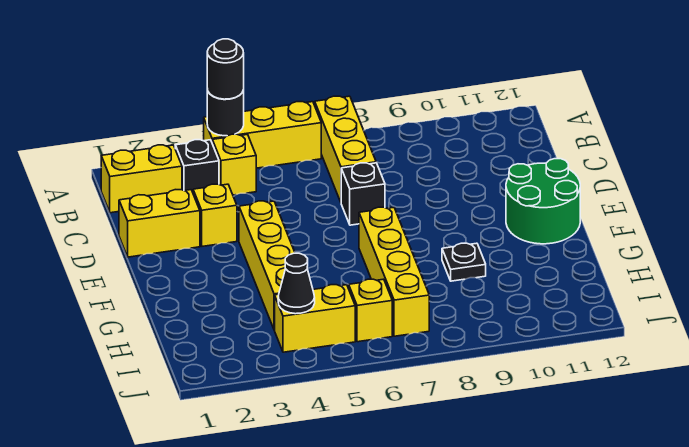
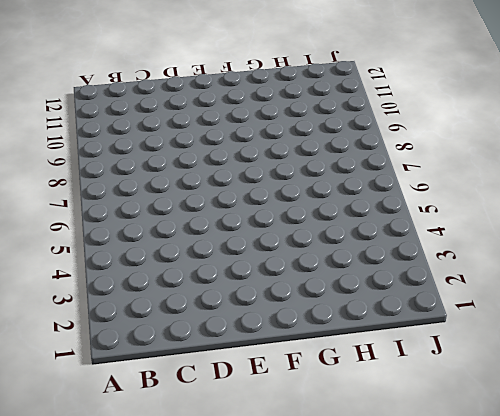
none -> yellow brick A4:A6 level 1
none -> yellow brick A7:C7 level 1
none -> yellow brick B1:B2 level 1

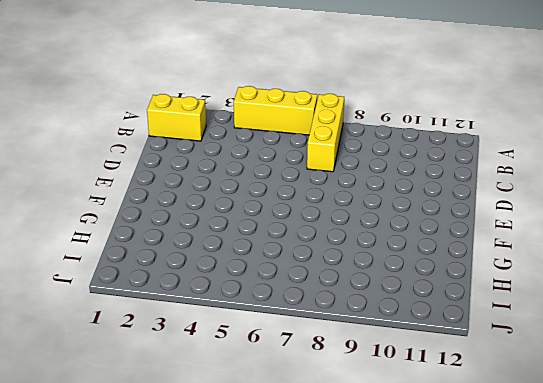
none -> black brick B3 level 1
none -> yellow brick B4 level 1
none -> yellow brick D1:D2 level 1

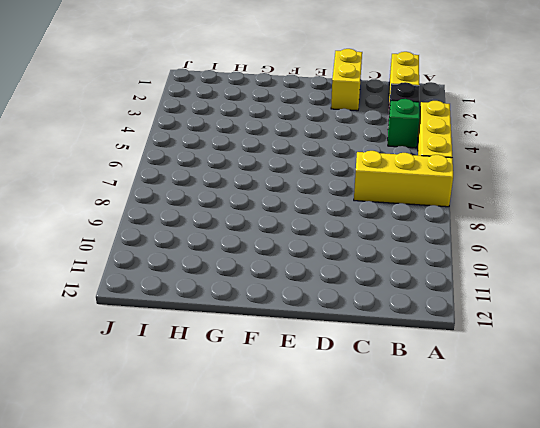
green brick B4 level 1 -> yellow brick B4 level 1
none -> yellow brick D3 level 1
none -> black brick D7 level 1
none -> yellow brick E4:H4 level 1

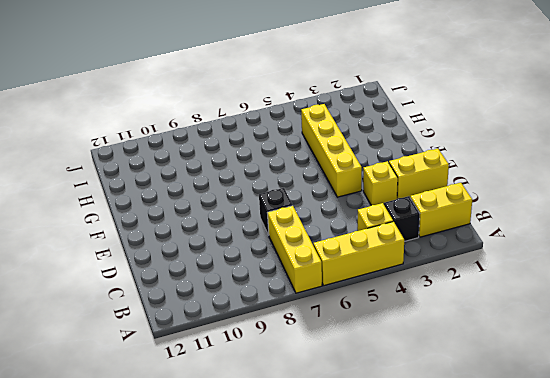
none -> green round brick E11:F12 level 1
none -> yellow brick F7:I7 level 1
none -> black plate G9 level 1

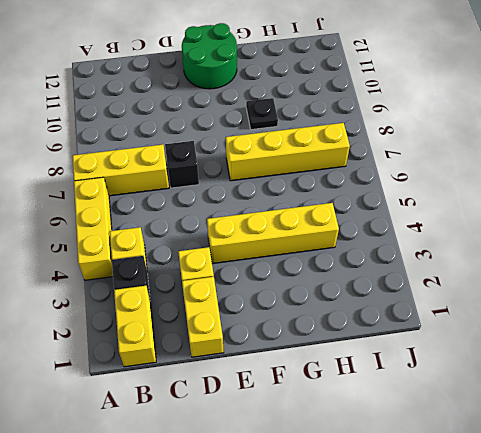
none -> yellow brick I4:I5 level 1
none -> yellow brick I6 level 1
none -> black round brick A4 level 2

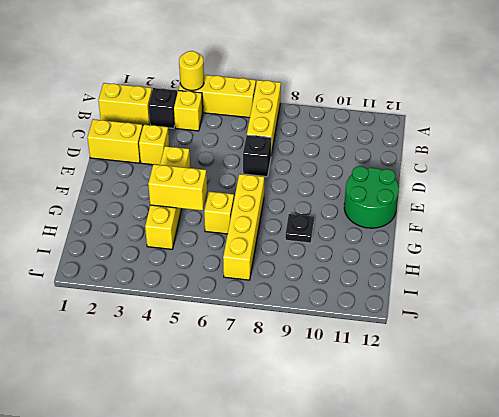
yellow round brick A4 level 2 -> black round brick A4 level 2
yellow brick G4:G5 level 2 -> yellow brick I4:I5 level 1
yellow brick G6 level 1 -> yellow brick I6 level 1
none -> black cone I4 level 2
none -> black round brick A4 level 3

